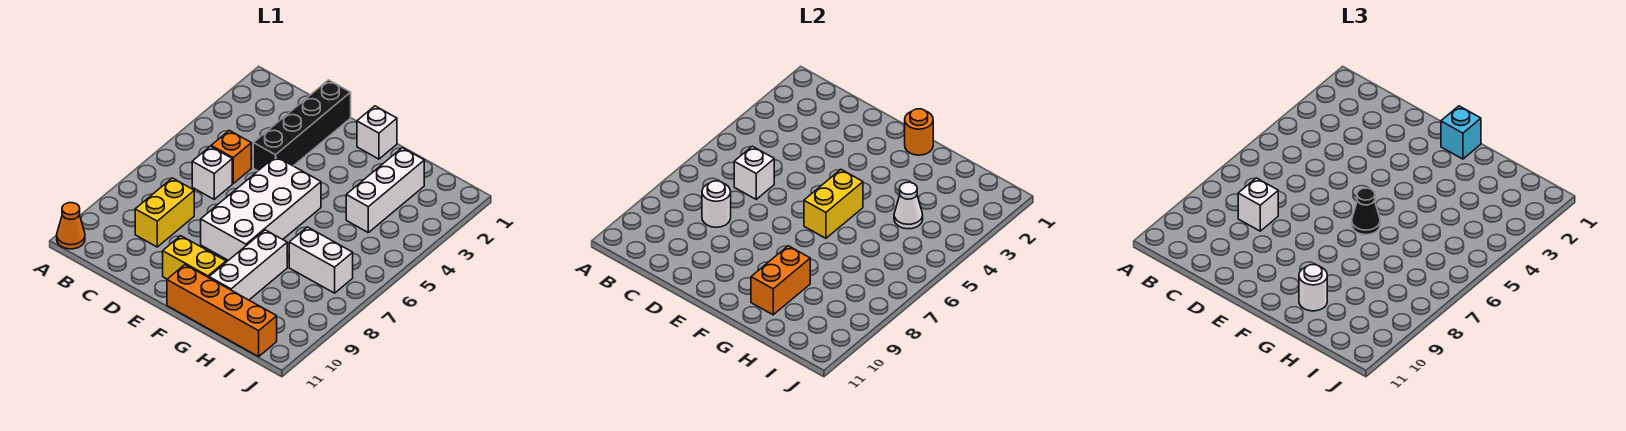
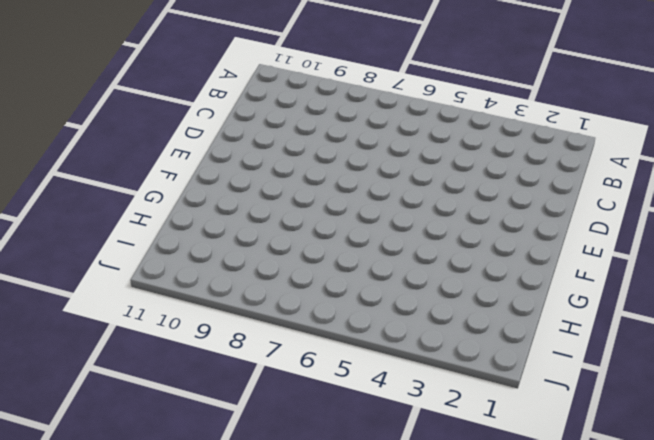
none -> orange cone A11 level 1
none -> orange brick C5 level 1
none -> white brick C6 level 1

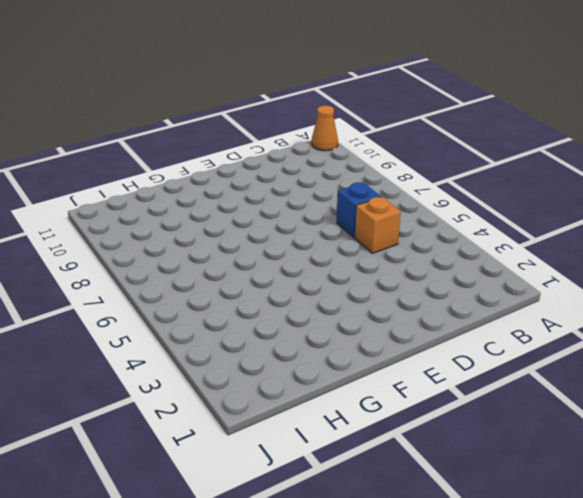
blue brick C6 level 1 -> white brick C6 level 1
none -> yellow brick C8:C9 level 1
none -> black brick D1:D4 level 1
none -> white brick E5:F8 level 1

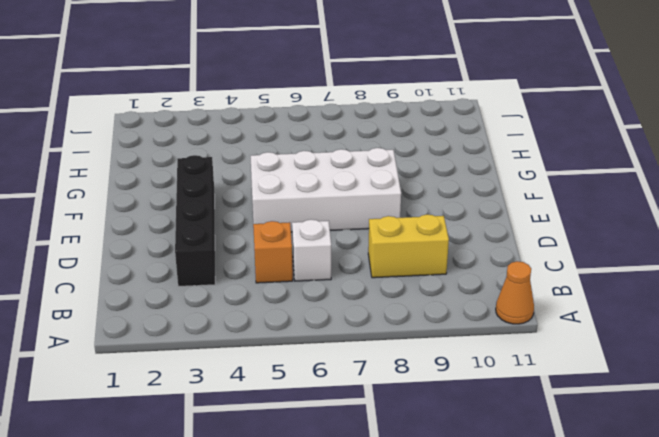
black brick C3:F3 level 1 -> black brick D1:D4 level 1
none -> yellow brick E10:F10 level 1
none -> white brick F1 level 1
none -> orange brick F11:I11 level 1

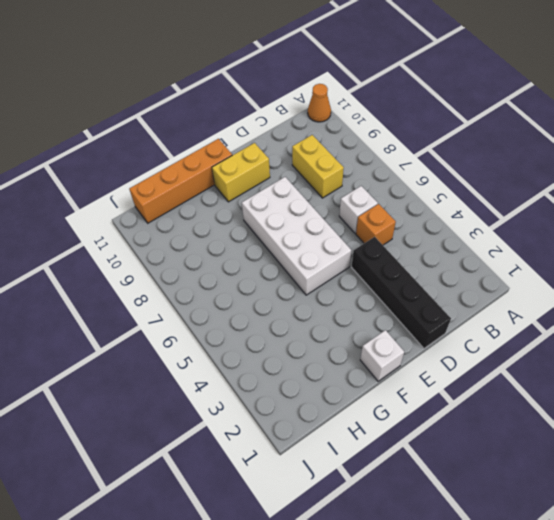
none -> white brick G8:G10 level 1
none -> white brick H2:H4 level 1
none -> white brick H7:I7 level 1

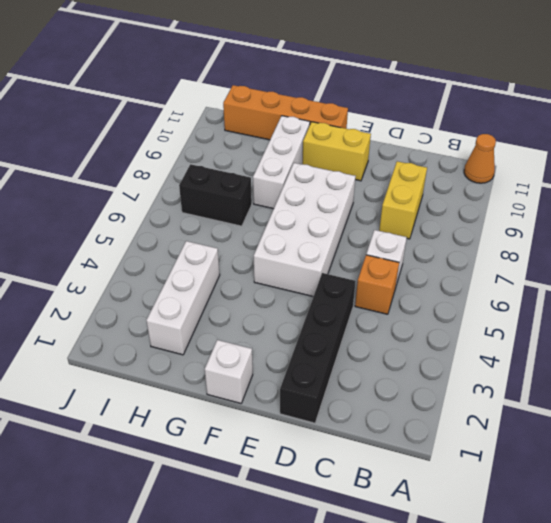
black brick H7:I7 level 1 -> white brick H7:I7 level 1
none -> white brick C6 level 2
none -> white round brick C8 level 2
none -> orange round brick F1 level 2

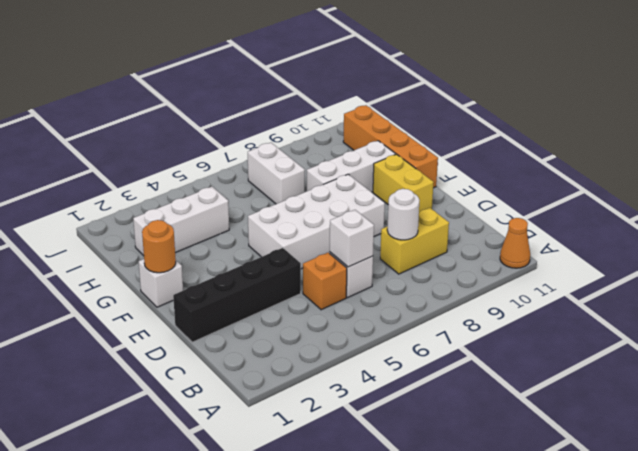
none -> yellow brick F5:F6 level 2
none -> orange brick G9:G10 level 2
none -> white cone H4 level 2

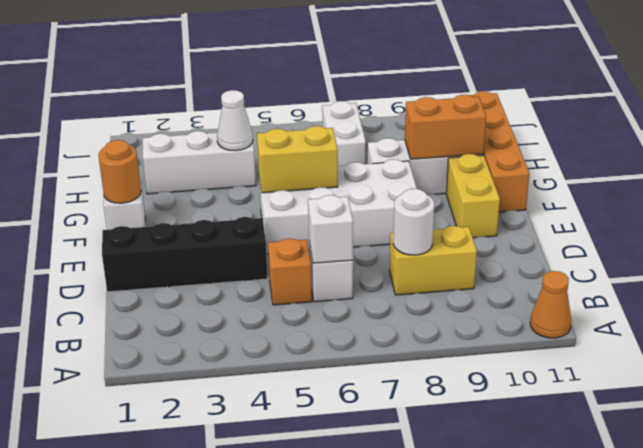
none -> white brick C8 level 3
none -> cyan brick F1 level 3
none -> black cone F6 level 3

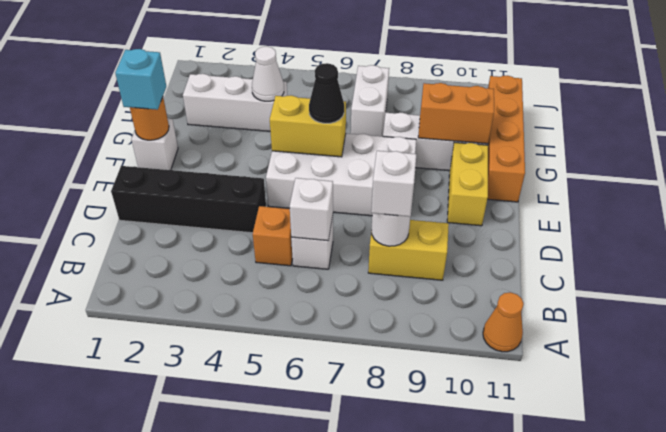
none -> white round brick G10 level 3

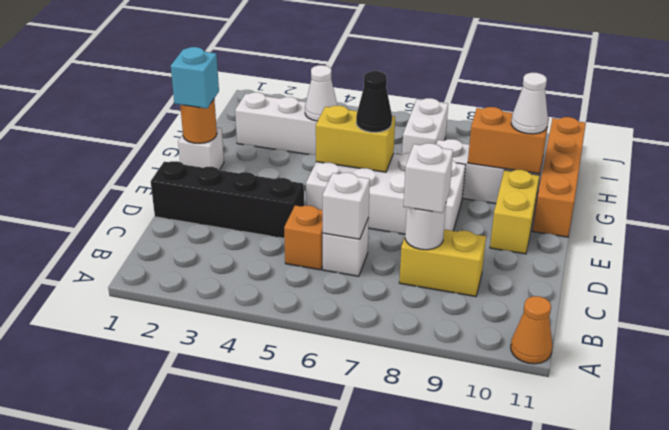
white cone G10 level 3 -> white round brick G10 level 3

